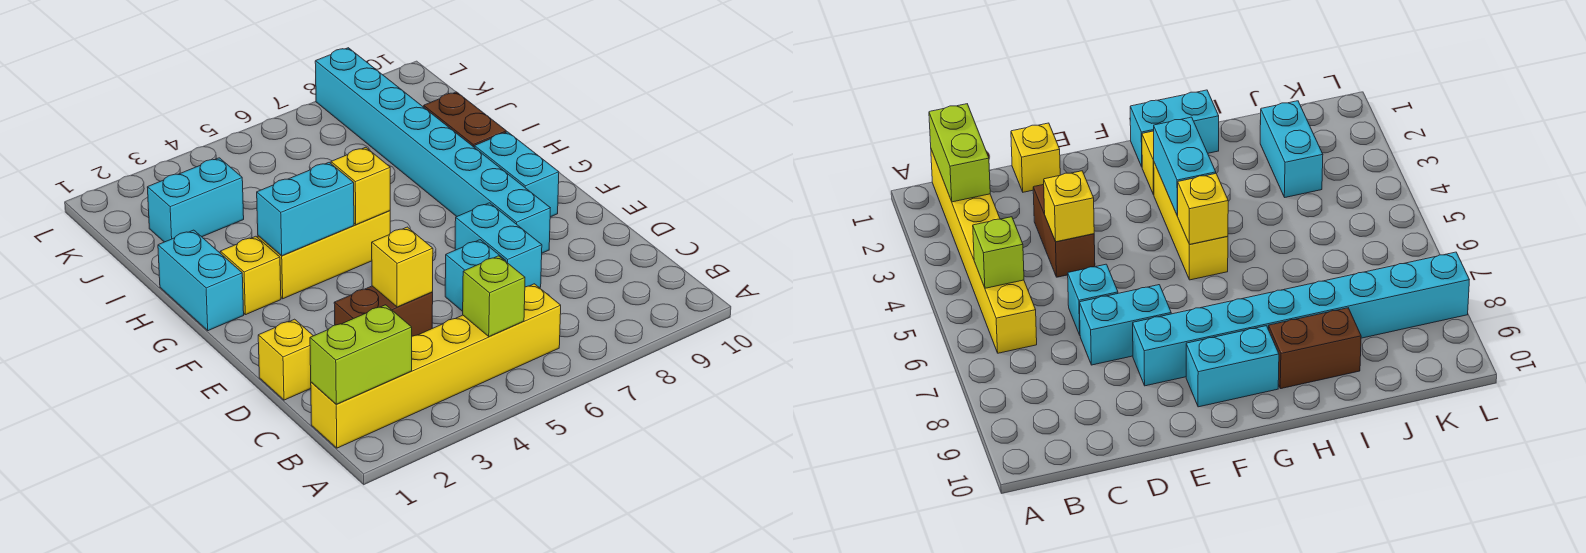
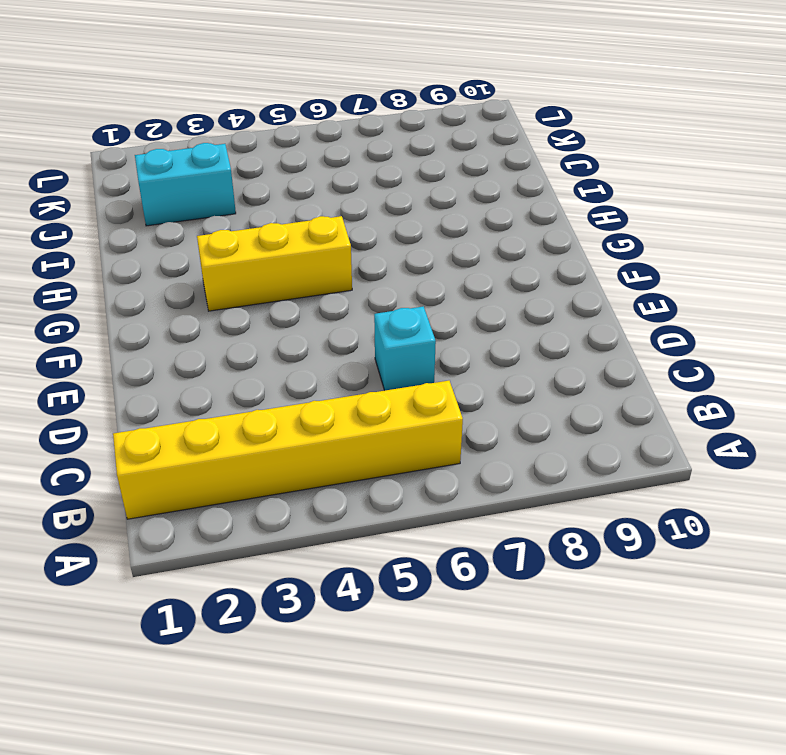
none -> yellow brick D1 level 1
none -> brown brick D3:D4 level 1
none -> cyan brick D7:E7 level 1

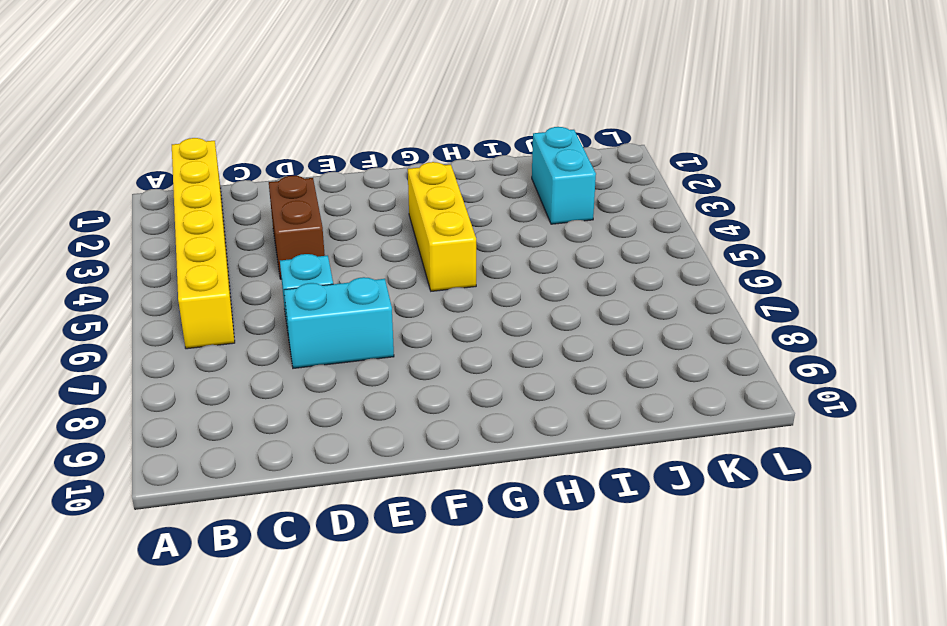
none -> yellow brick D1 level 1
none -> cyan brick E8:L8 level 1
none -> cyan brick F9:G9 level 1

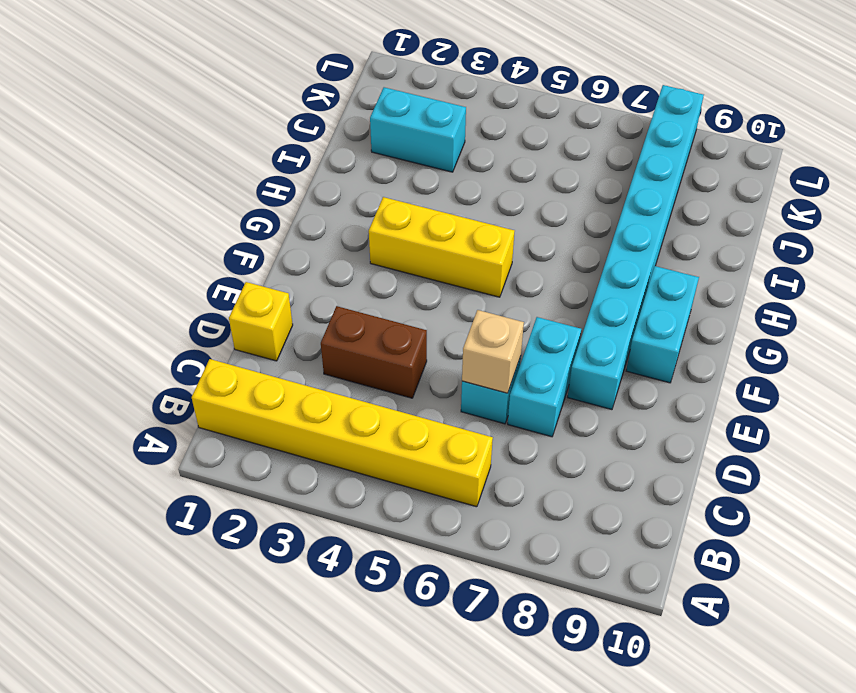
tan brick D6 level 2 -> none
none -> cyan brick G1:H1 level 1
none -> yellow brick G2 level 1
none -> brown brick H9:I9 level 1

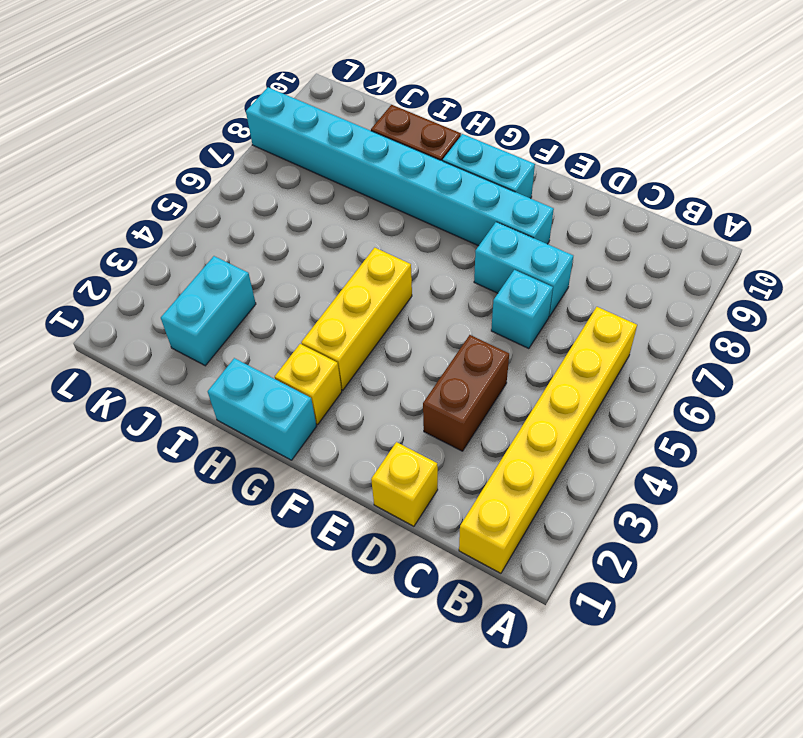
none -> lime brick B1:B2 level 2
none -> lime brick B5 level 2
none -> yellow brick D4 level 2

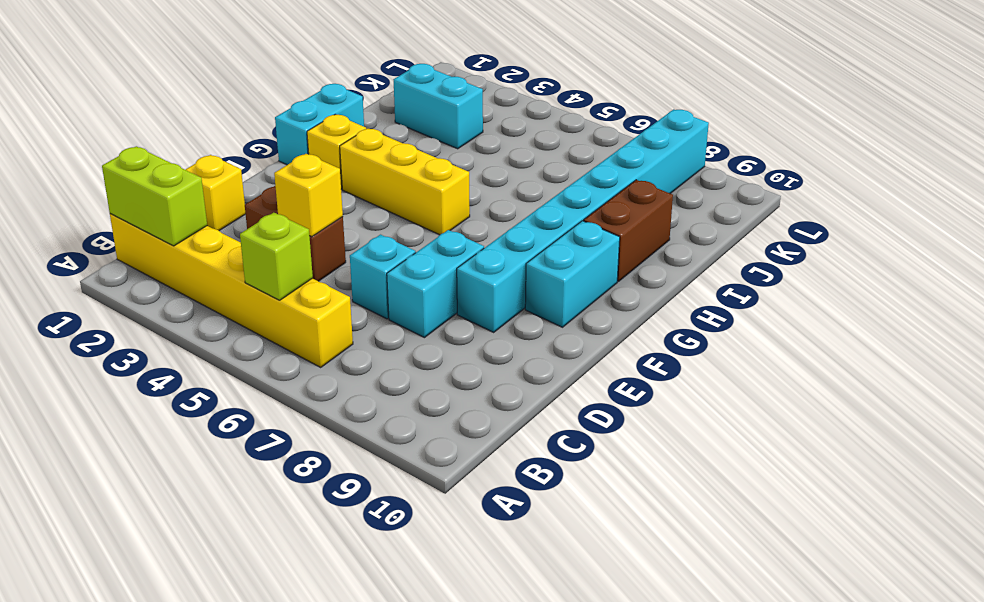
none -> cyan brick G3:G4 level 2
none -> yellow brick G5 level 2

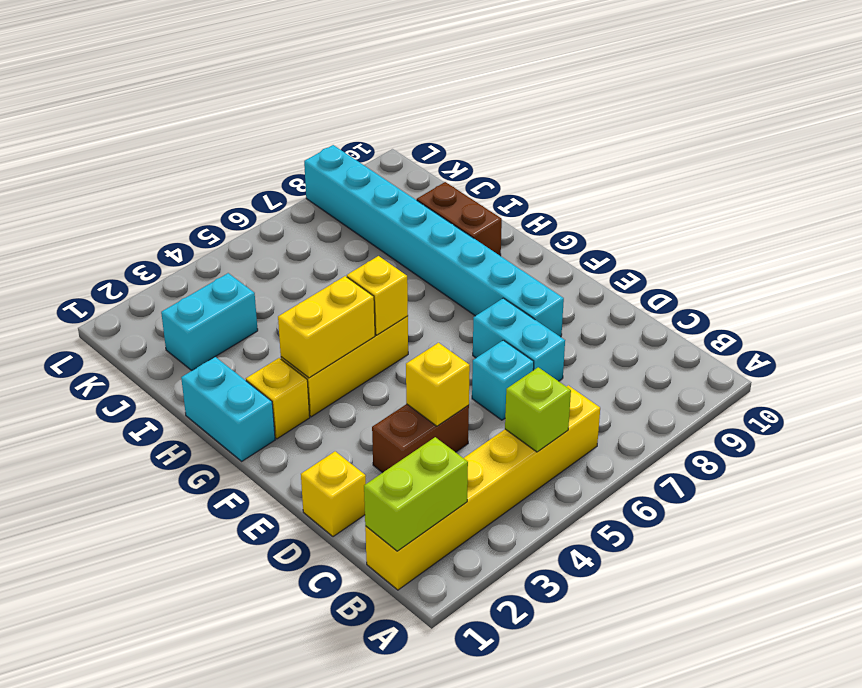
yellow brick G3:G4 level 2 -> cyan brick G3:G4 level 2
none -> cyan brick F9:G9 level 1

